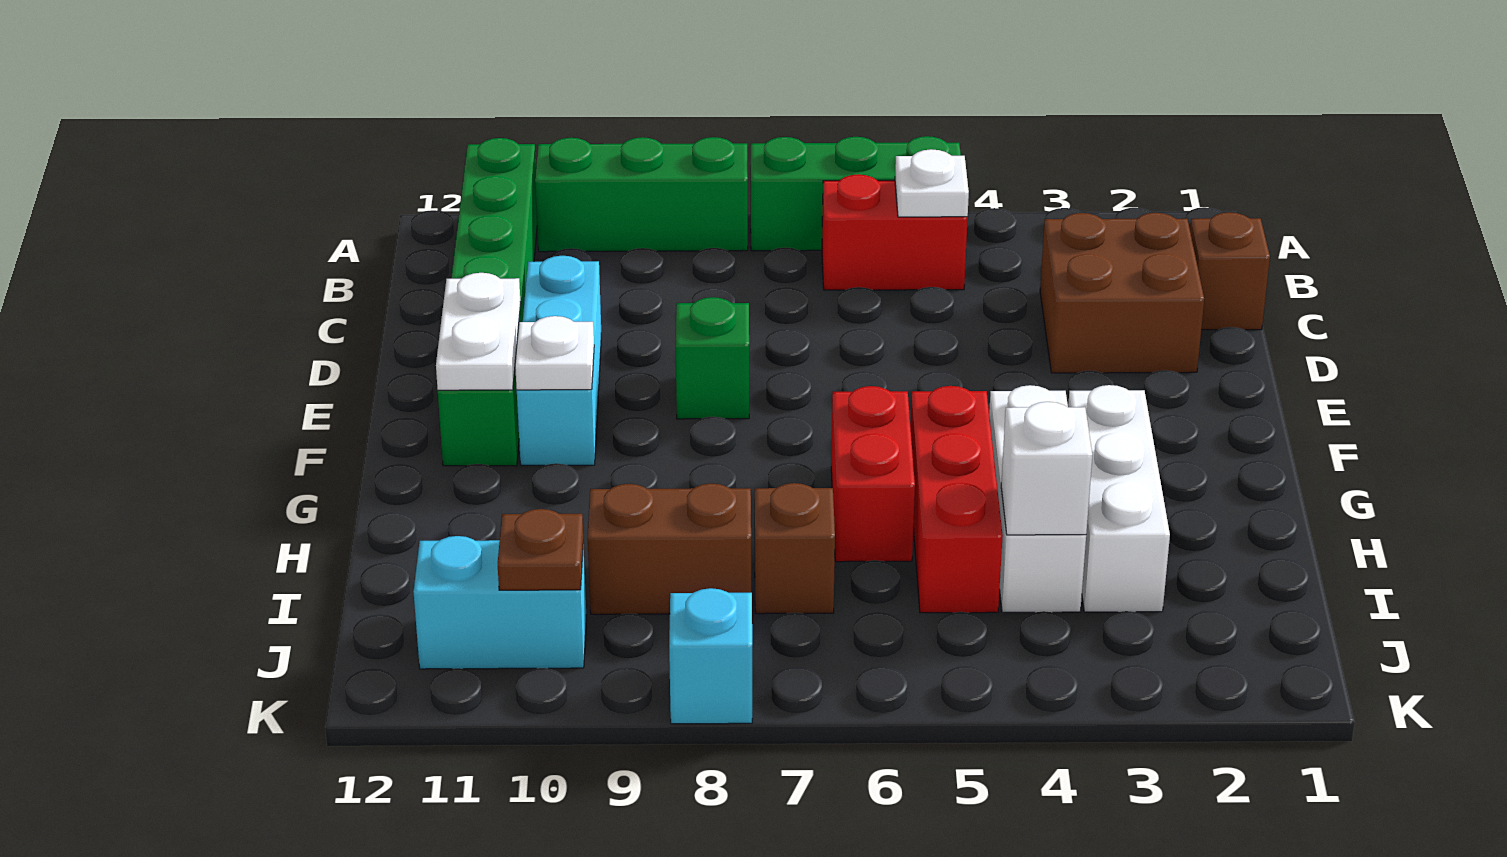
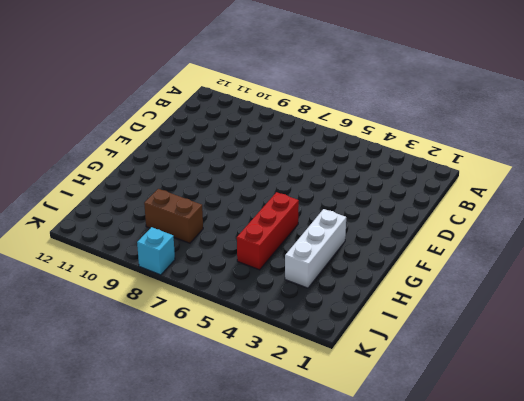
none -> green brick A5:A7 level 1
none -> green brick A8:A10 level 1
none -> green brick A11:F11 level 1

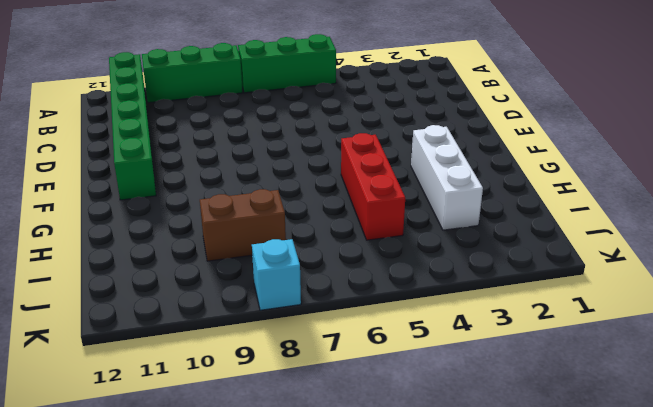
none -> red brick B5:B6 level 1
none -> brown brick C1 level 1
none -> brown brick C2:D3 level 1

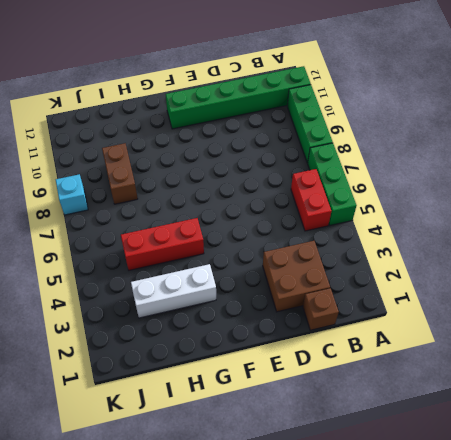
none -> cyan brick D10:F10 level 1
none -> green brick E8 level 1
none -> white brick G4:I4 level 1

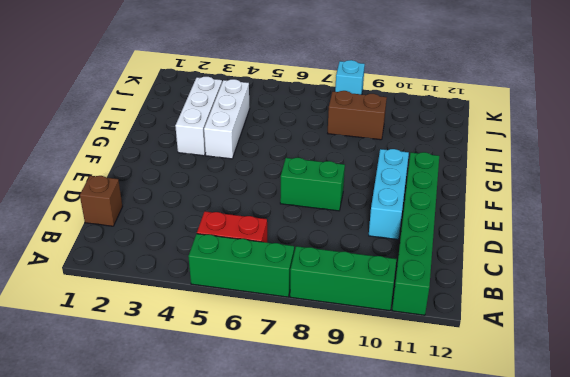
green brick E7:E8 level 1 -> green brick E8 level 1
none -> brown brick C2:D3 level 1
none -> red brick G5:I5 level 1
none -> red brick G6:H6 level 1

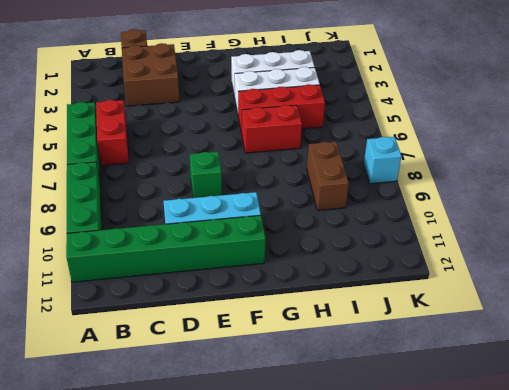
none -> brown brick I7 level 1
none -> cyan brick J10:J11 level 1
none -> white plate B5 level 2

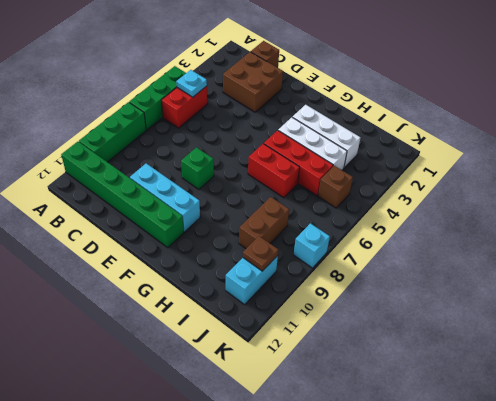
cyan plate B5 level 2 -> white plate B5 level 2
brown brick J5 level 1 -> brown brick I7 level 1
none -> white plate E11:F11 level 2
none -> white plate F10 level 2
none -> white brick I4 level 2

